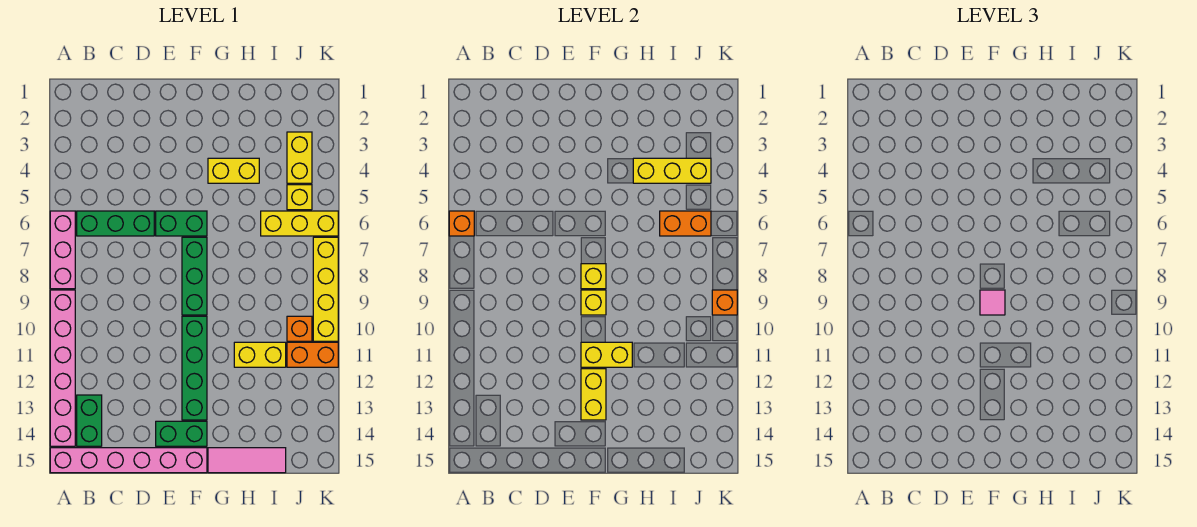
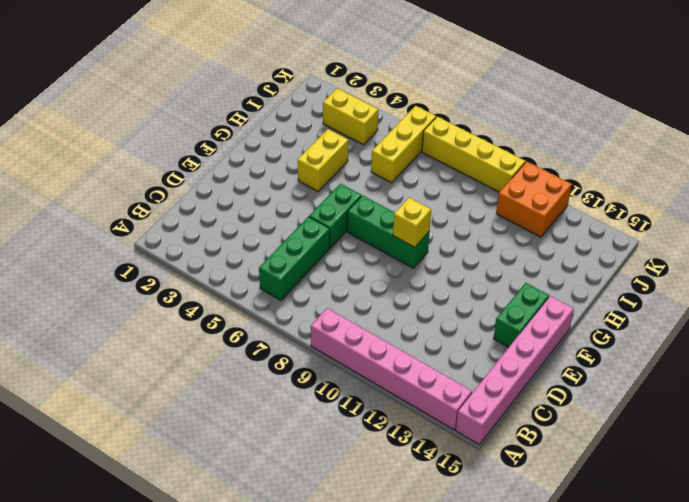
orange brick J11:K12 level 1 -> orange brick J11:K11 level 1
none -> pink brick A6:A8 level 1
none -> green brick B13:B14 level 1
none -> green brick F10:F13 level 1

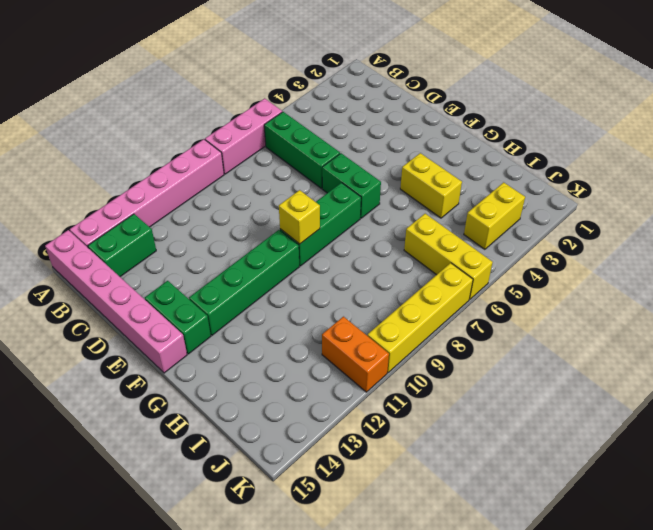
none -> pink tile G15:I15 level 1
none -> yellow brick H11:I11 level 1
none -> yellow brick J5 level 1

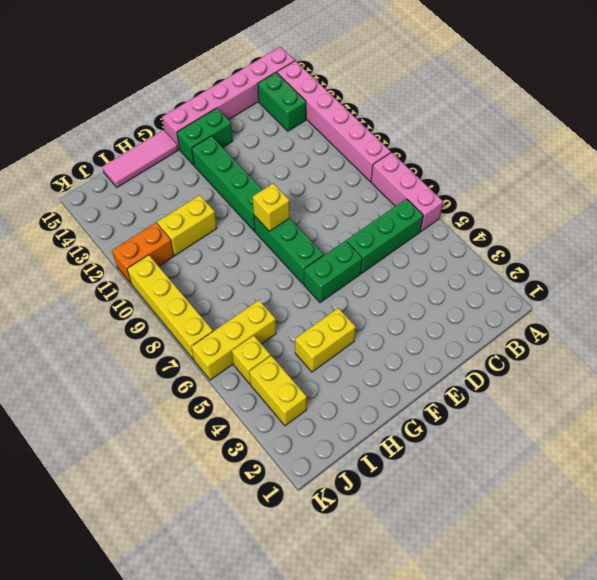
none -> orange brick J10 level 1
none -> orange brick A6 level 2
none -> yellow brick F8 level 2

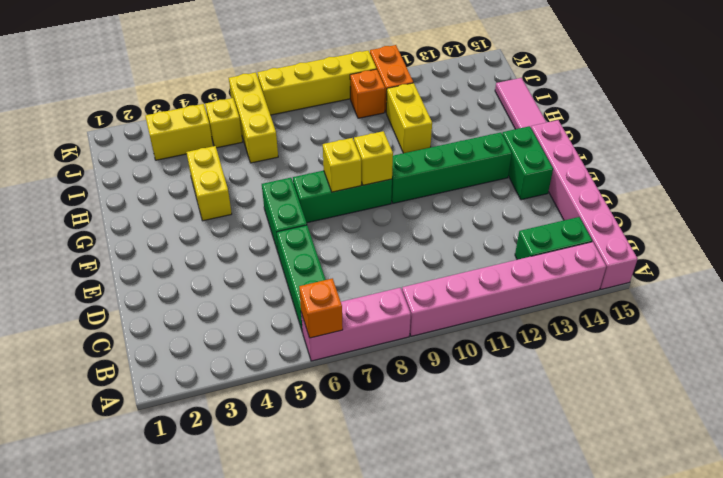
none -> yellow brick F11:G11 level 2
none -> yellow brick F12:F13 level 2
none -> yellow brick H4:J4 level 2

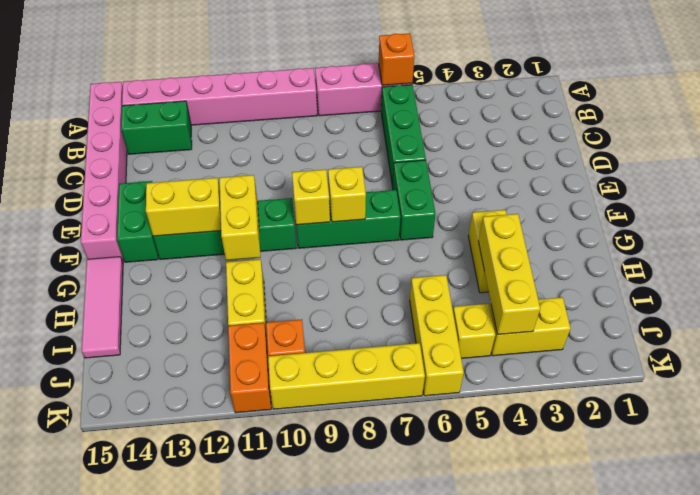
none -> orange brick I6:J6 level 2
none -> orange brick K9 level 2
none -> pink tile F9 level 3

